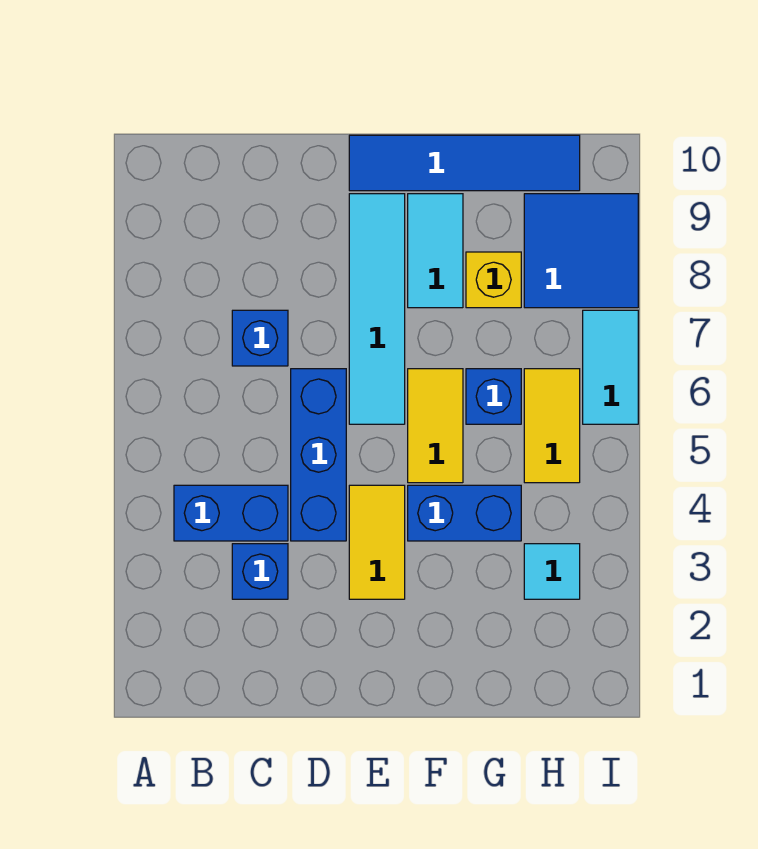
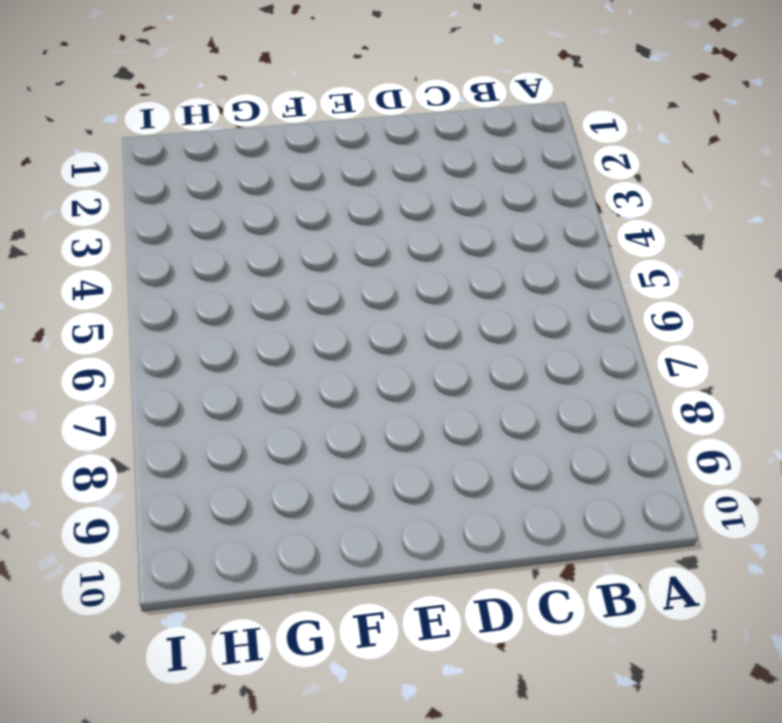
none -> blue brick B4:C4 level 1
none -> blue brick C3 level 1
none -> blue brick C7 level 1

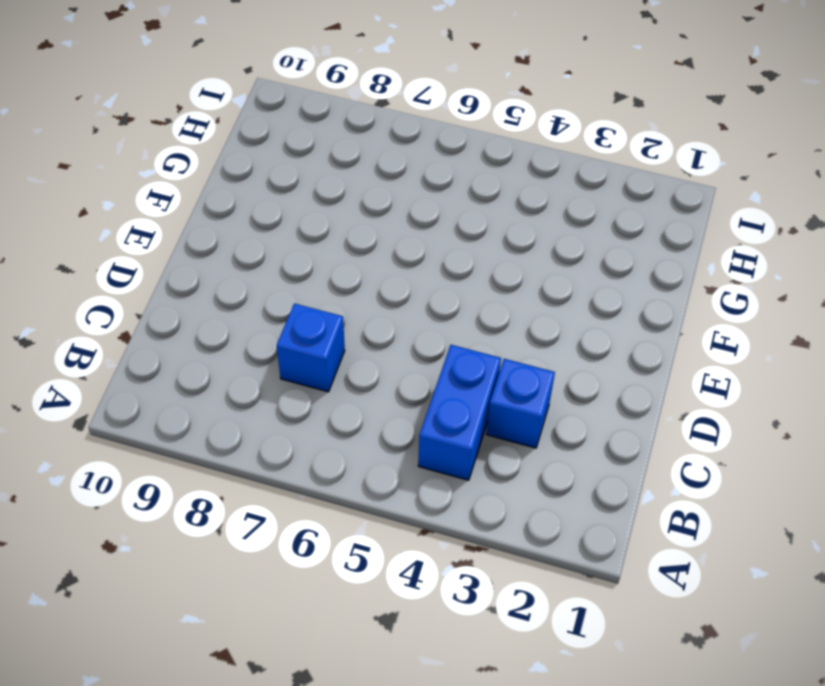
none -> blue brick D4:D6 level 1
none -> yellow tile E3:E4 level 1
none -> cyan tile E6:E9 level 1

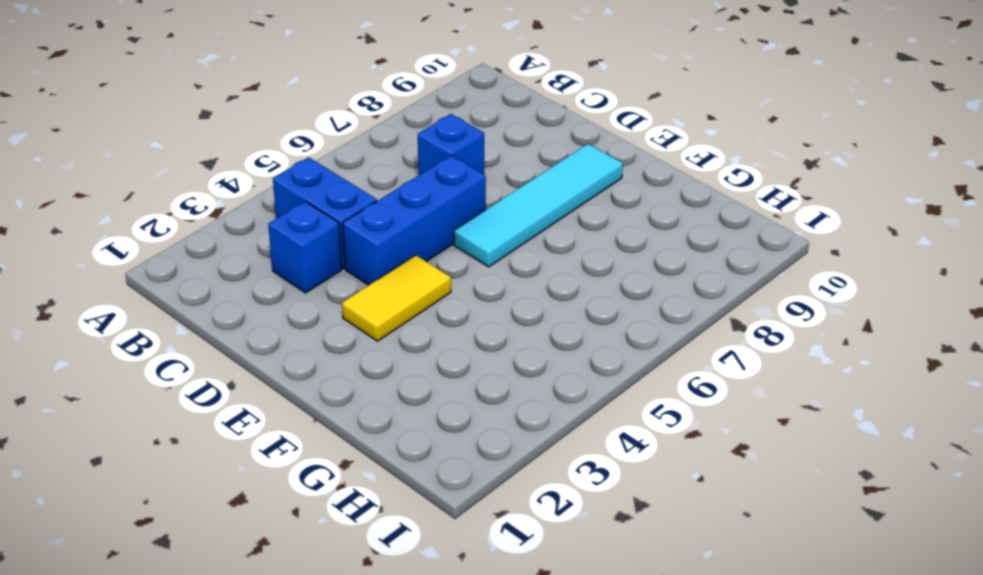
none -> blue tile E10:H10 level 1
none -> blue brick F4:G4 level 1
none -> yellow tile F5:F6 level 1

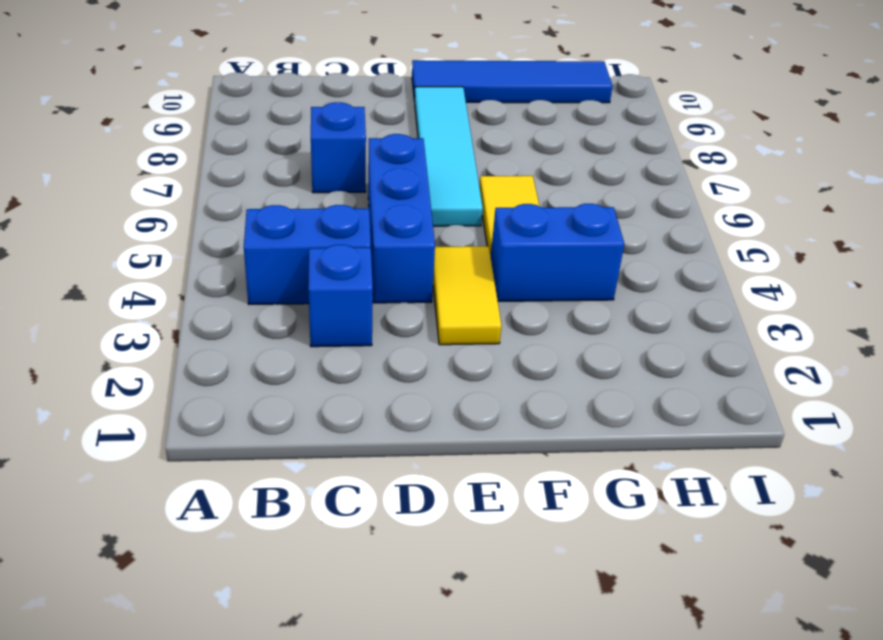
none -> cyan tile F8:F9 level 1
none -> blue brick G6 level 1
none -> yellow brick G8 level 1

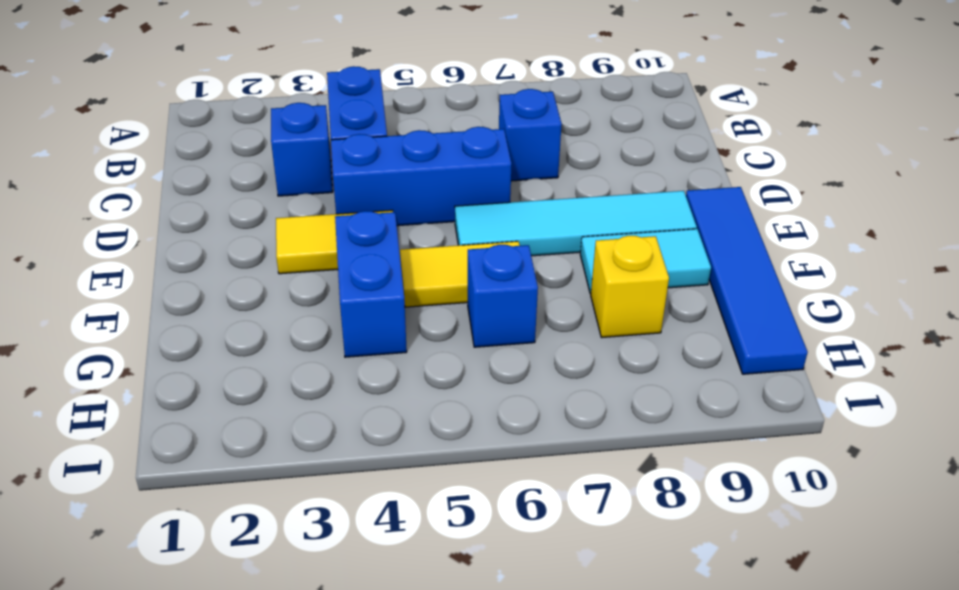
none -> cyan tile H3 level 1
none -> yellow tile H5:H6 level 1
none -> blue tile H8:I9 level 1

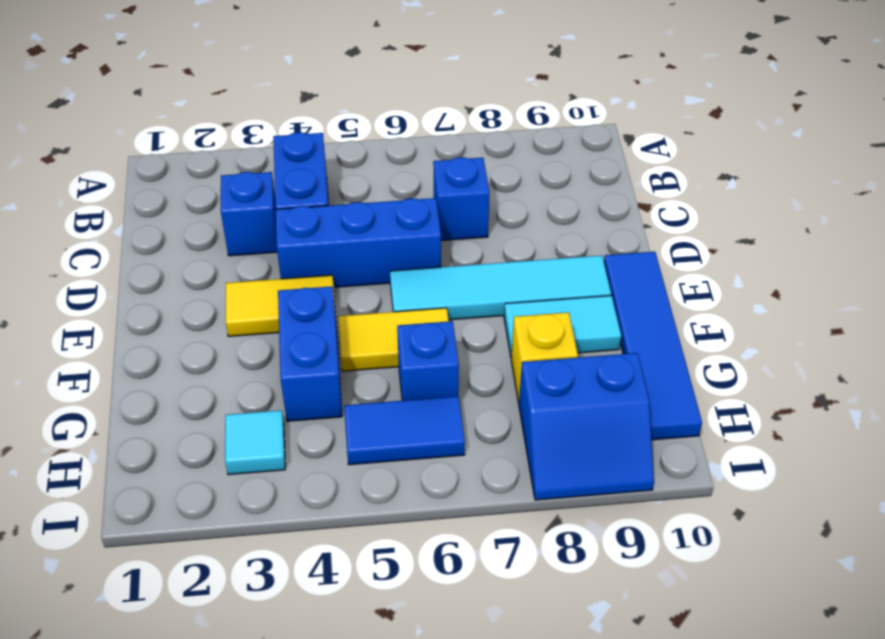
blue tile H5:H6 level 1 -> yellow tile H5:H6 level 1
blue slope H8:I9 level 1 top H -> blue tile H8:I9 level 1
none -> cyan tile I6:I7 level 1

